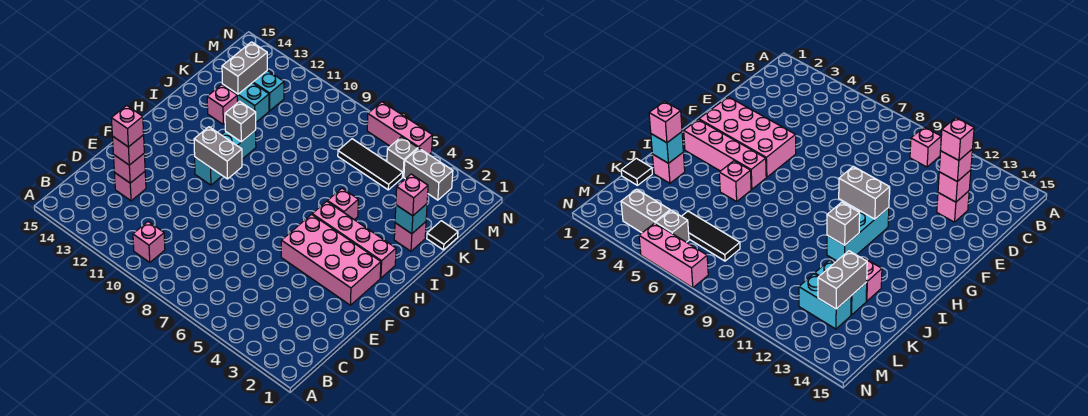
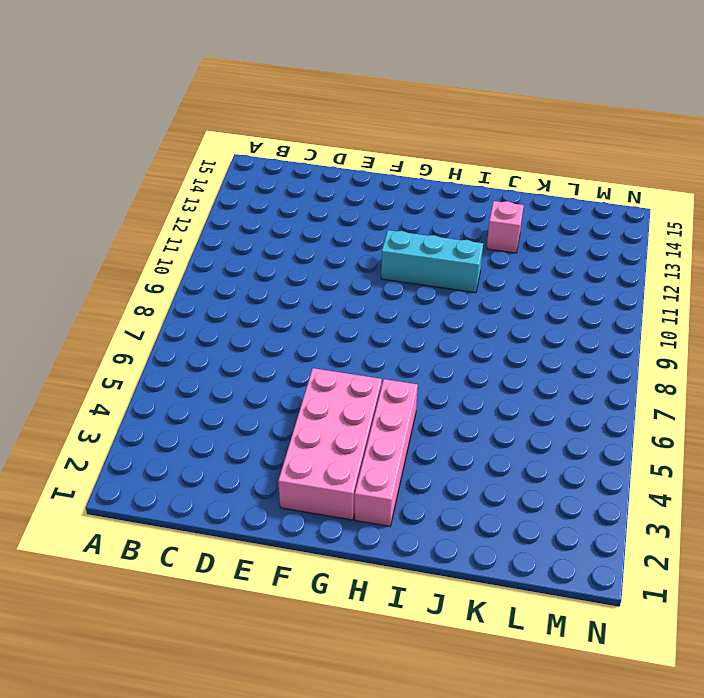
none -> pink brick B10 level 1
none -> pink brick D13 level 1
none -> pink brick I5 level 1

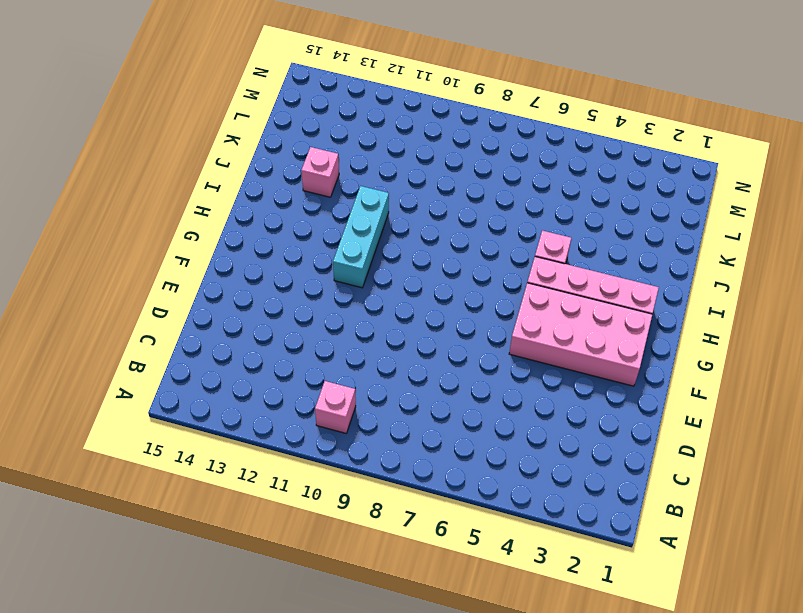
none -> pink brick D13 level 1
none -> pink brick J2 level 1
none -> black tile K1 level 1

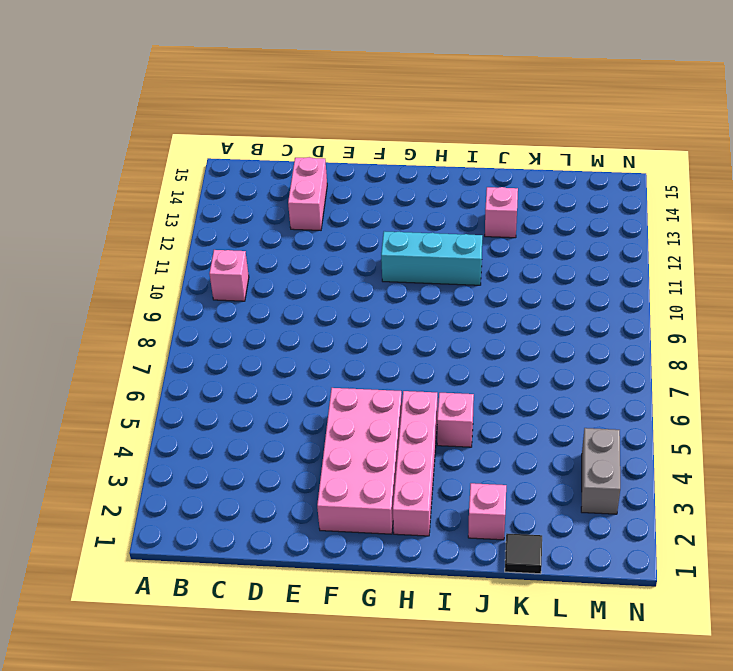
pink brick D13:D14 level 1 -> pink brick D13 level 1
none -> cyan brick K12:K13 level 1
none -> black tile L5:L7 level 1
none -> cyan brick L12:L13 level 1

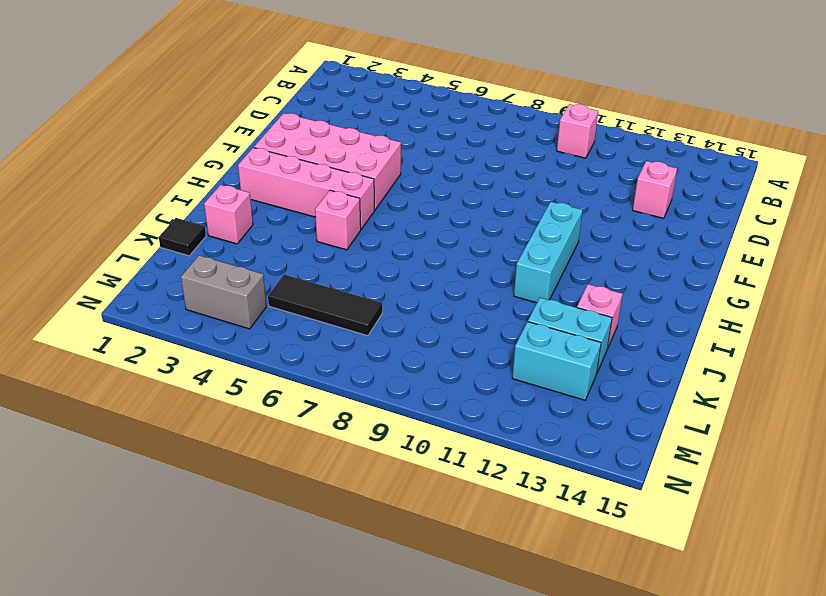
none -> grey brick M5 level 1
none -> pink brick N5:N7 level 1
none -> pink brick D13 level 2

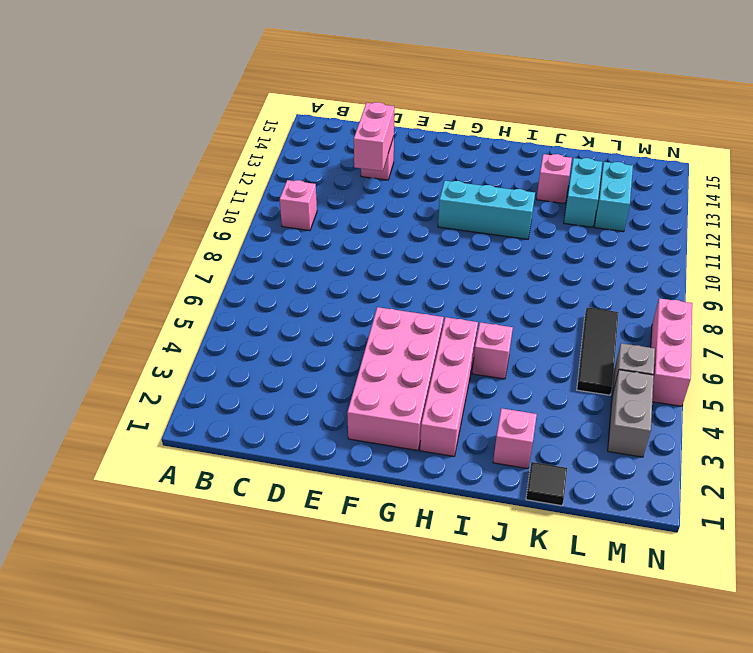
pink brick D12:D13 level 2 -> pink brick D13 level 2
none -> grey brick G10:G11 level 2
none -> grey brick I11 level 2
none -> cyan brick J2 level 2

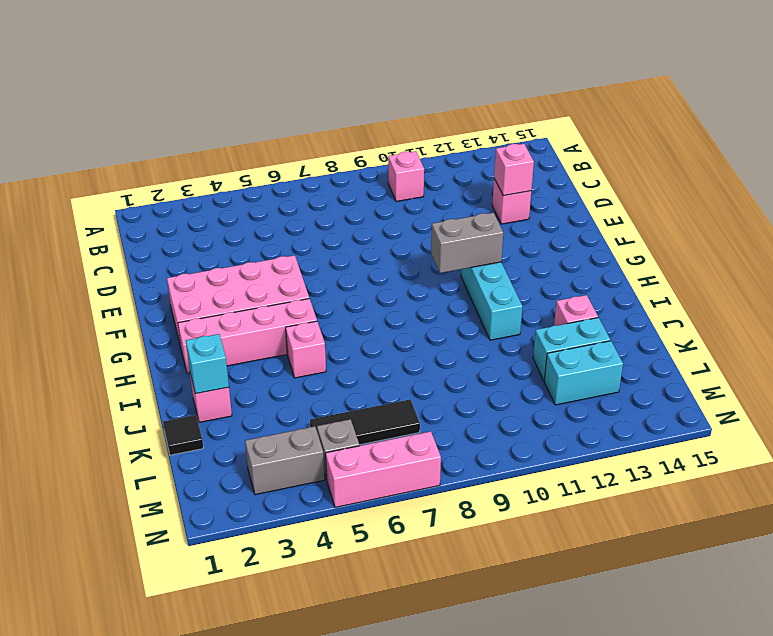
none -> grey brick I11 level 2
none -> grey brick K13:L13 level 2
none -> pink brick D13 level 3

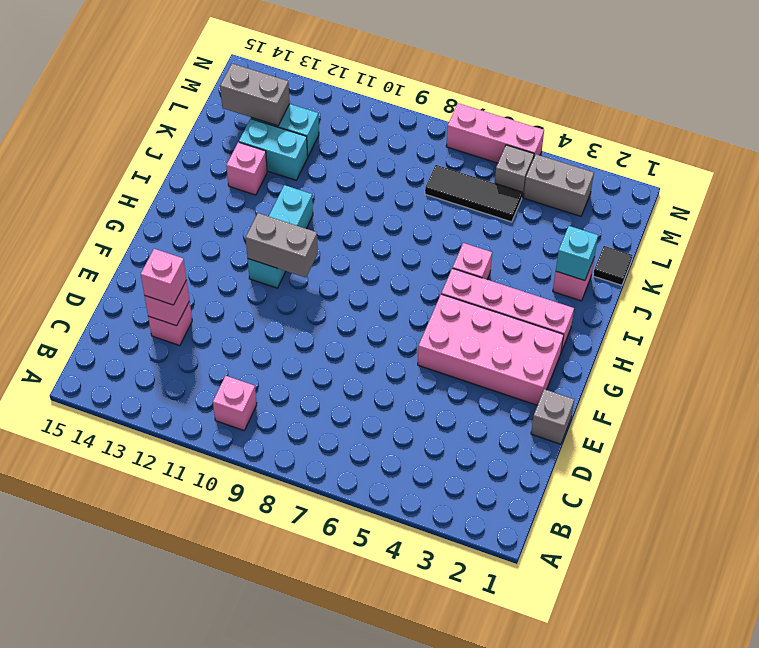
grey brick E1 level 1 -> grey brick I11 level 2
grey brick L13:L14 level 2 -> grey brick K13:L13 level 2
none -> pink brick J2 level 3
none -> pink brick D13 level 4

